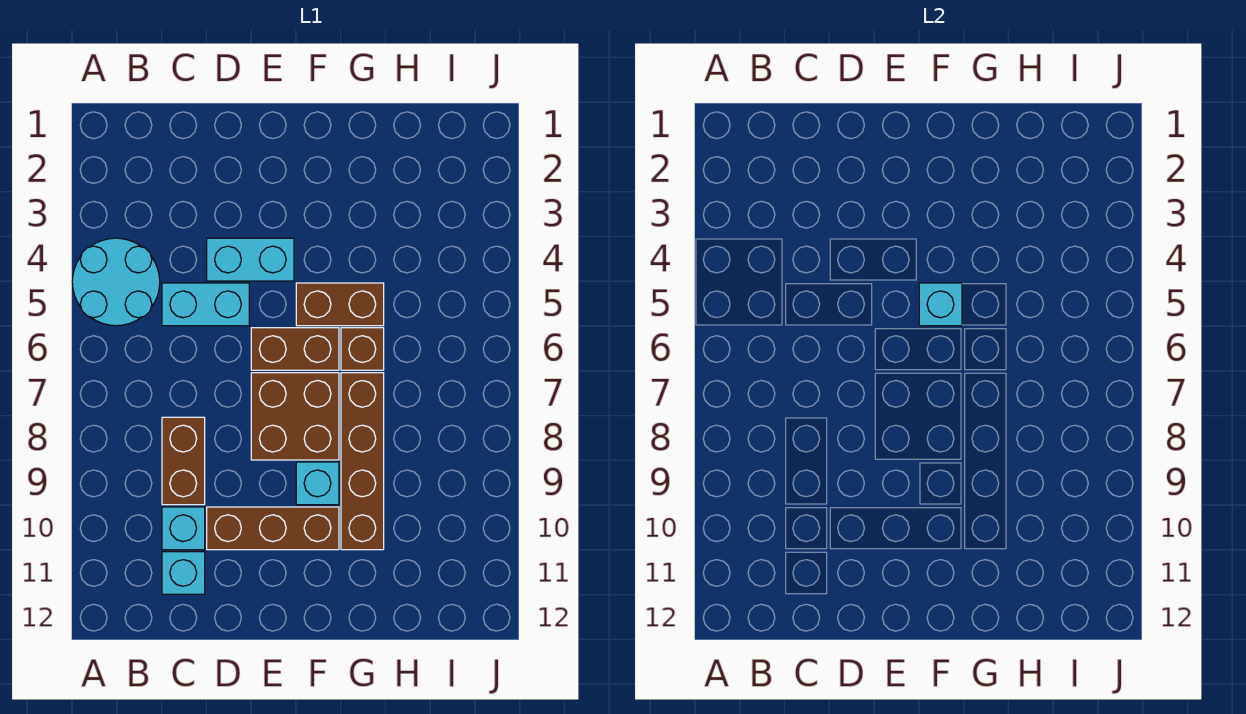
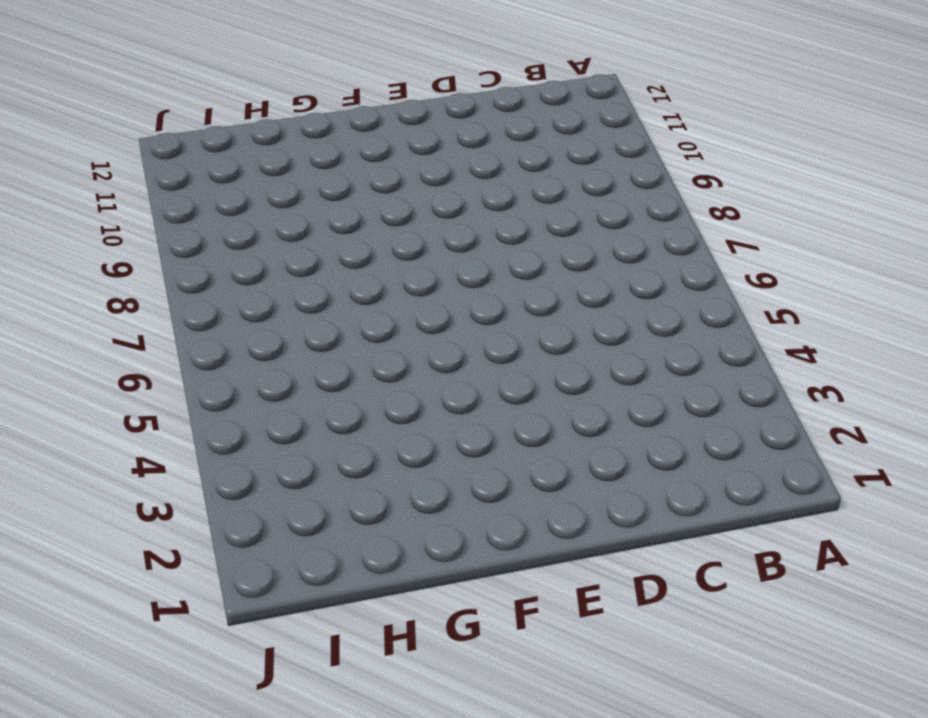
none -> cyan round brick A4:B5 level 1
none -> cyan brick C5:D5 level 1
none -> brown brick C8:C9 level 1

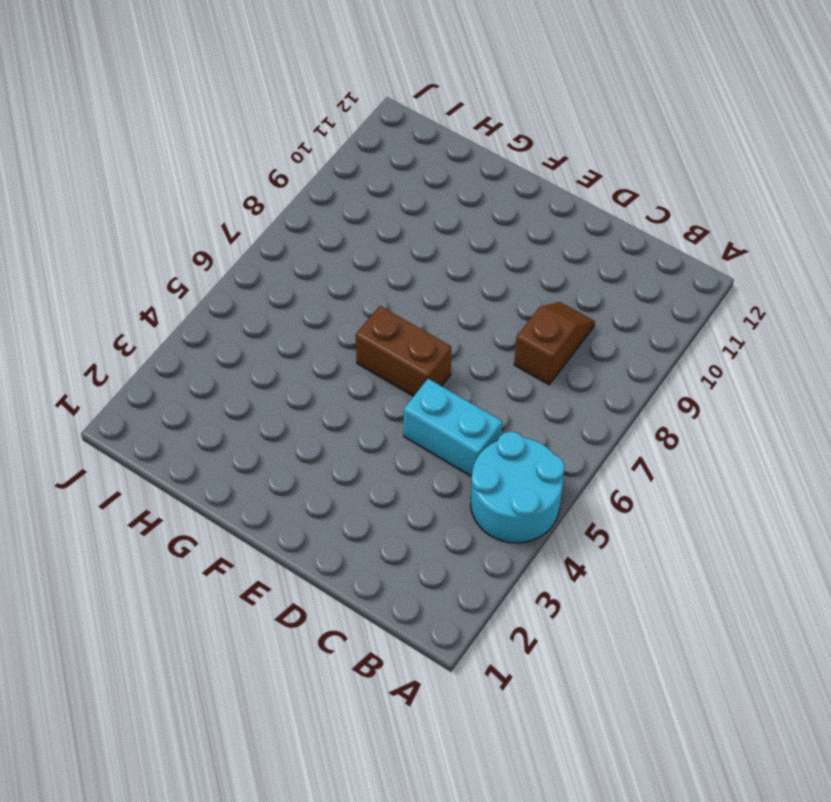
brown slope C8:C9 level 1 top 8 -> brown brick C8:C9 level 1
none -> cyan brick C10 level 1
none -> cyan brick C11 level 1
none -> cyan brick D4:E4 level 1

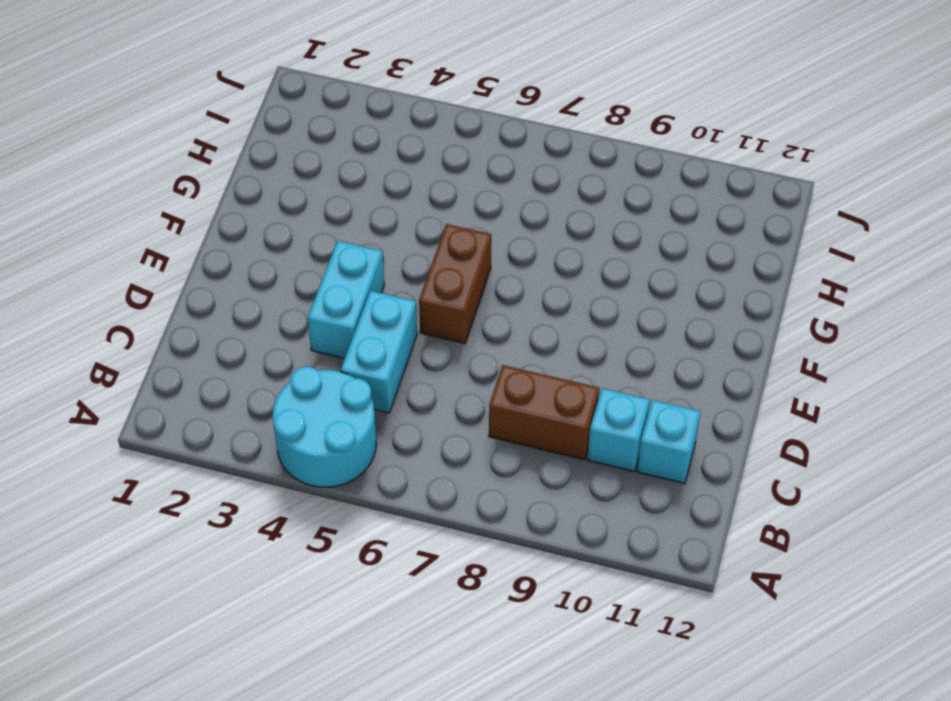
none -> brown brick D10:F10 level 1
none -> brown brick E7:F8 level 1
none -> brown brick F5:G5 level 1

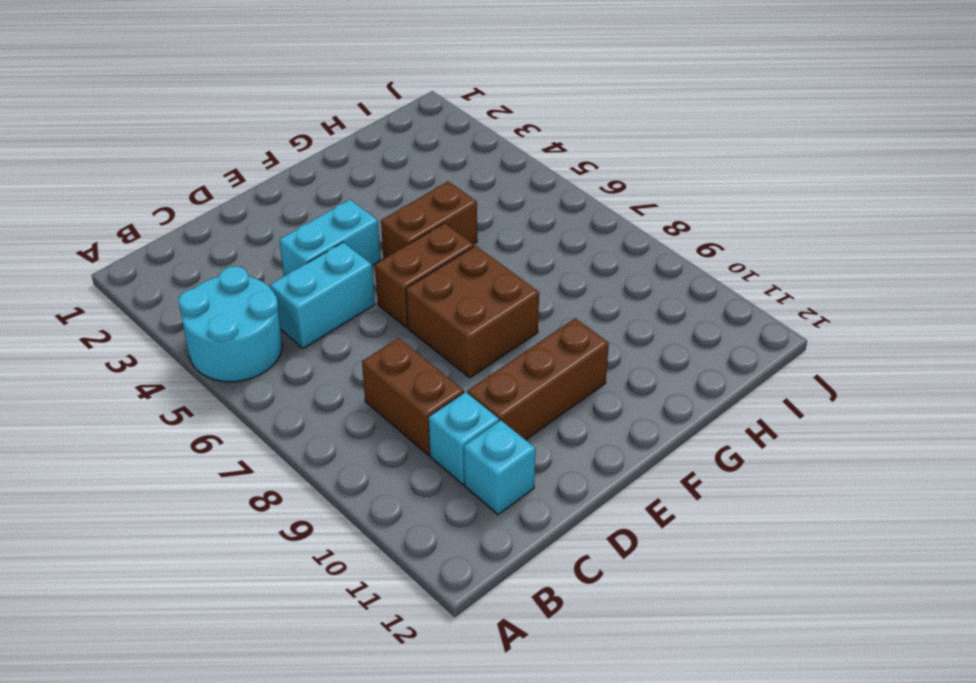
none -> cyan brick F9 level 1
none -> brown brick G6 level 1
none -> brown brick G7:G10 level 1

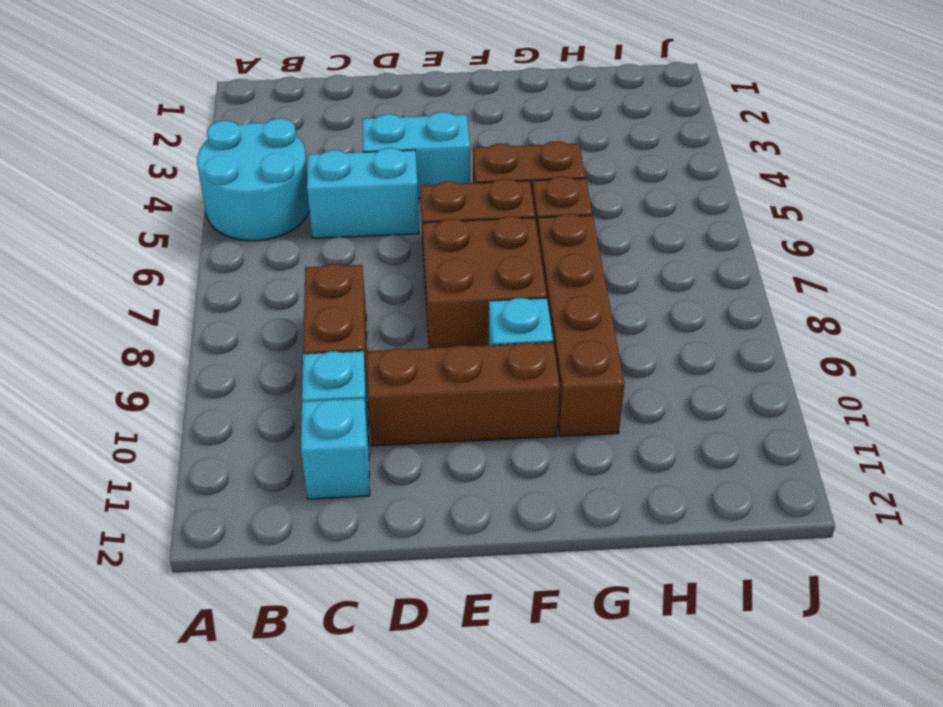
none -> cyan brick F5 level 2

